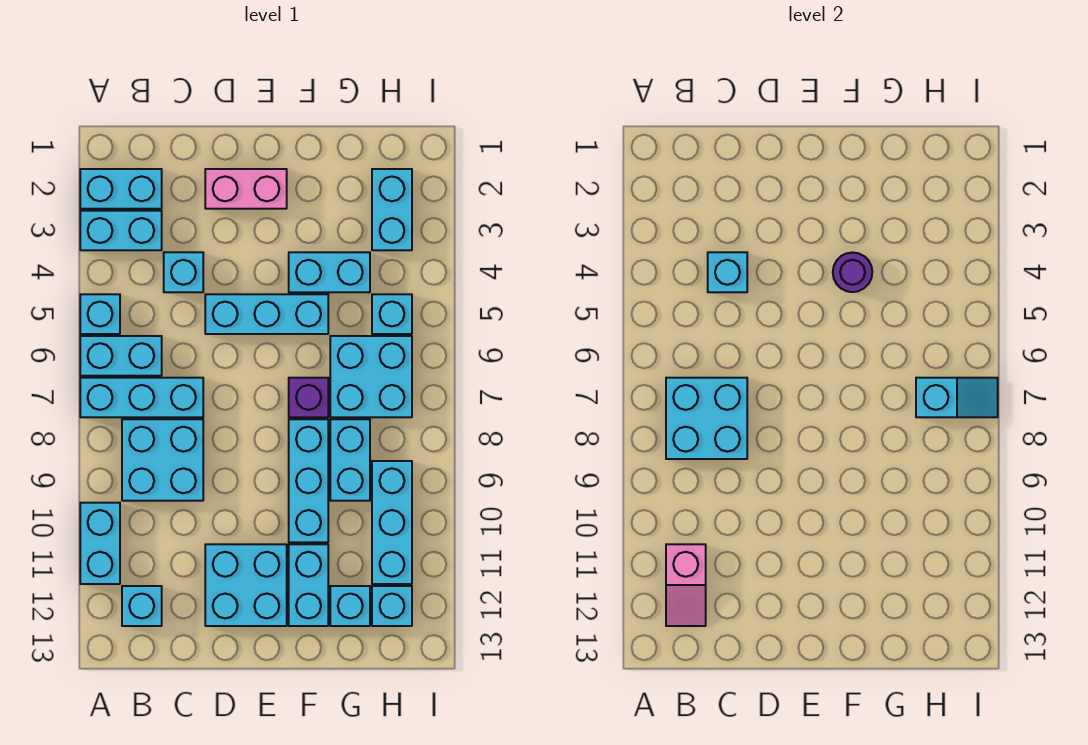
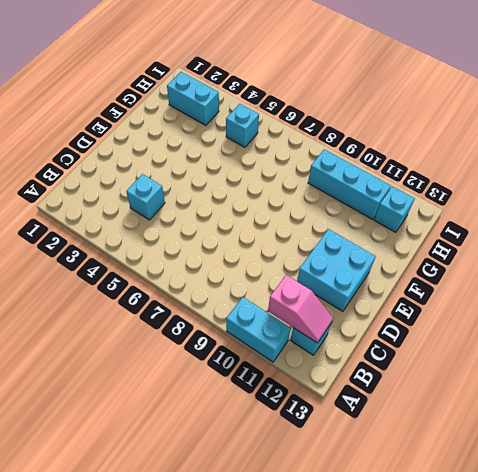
none -> cyan brick A2:B2 level 1
none -> cyan brick A3:B3 level 1
none -> cyan brick A5 level 1

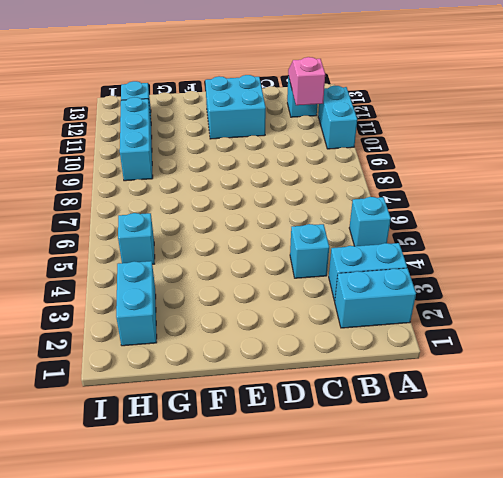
none -> cyan brick A6:B6 level 1
none -> cyan brick A7:C7 level 1
none -> cyan brick B8:C9 level 1

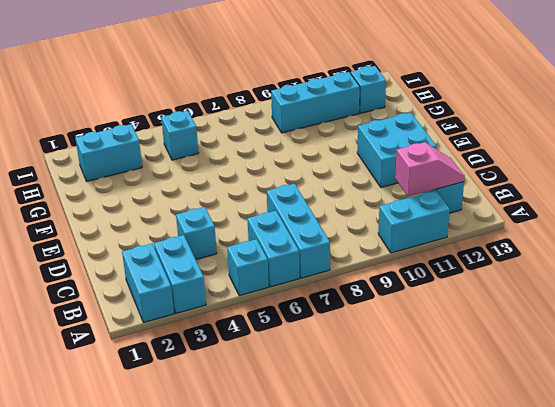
none -> cyan brick B8:C9 level 1
none -> pink brick D2:E2 level 1
none -> cyan brick D5:F5 level 1

